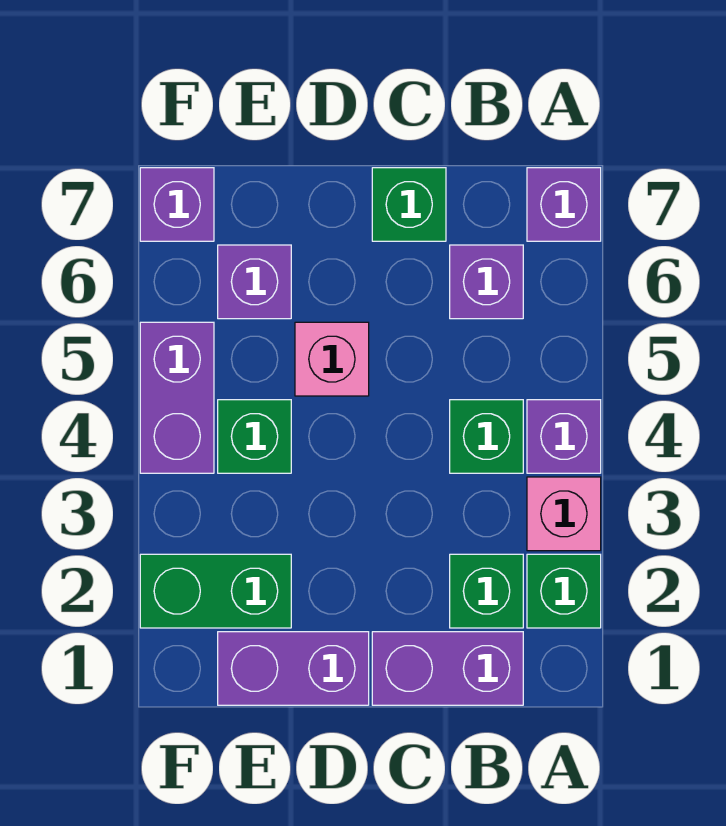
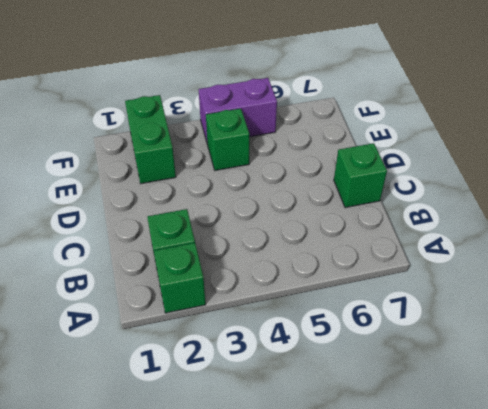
none -> pink brick A3 level 1
none -> purple brick A4 level 1
none -> purple brick A7 level 1

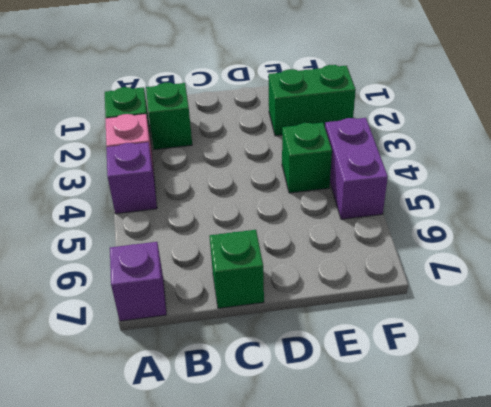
none -> purple brick B1:C1 level 1
none -> green brick B4 level 1
none -> purple brick B6 level 1

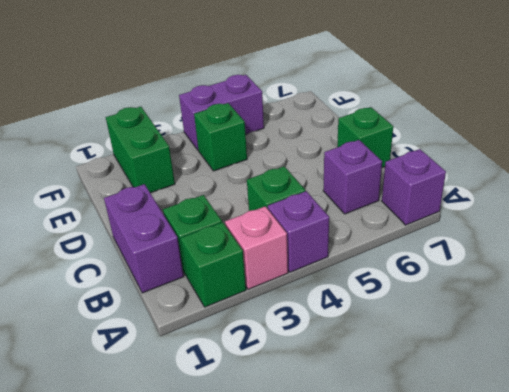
none -> purple brick D1:E1 level 1
none -> pink brick D5 level 1
none -> purple brick E6 level 1

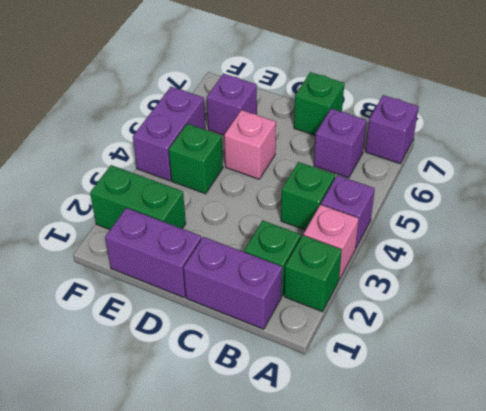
none -> purple brick F7 level 1

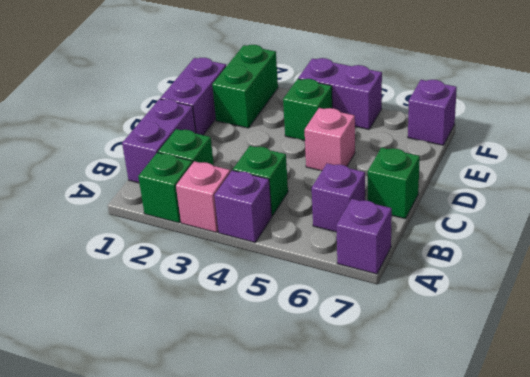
none -> purple brick E6 level 1

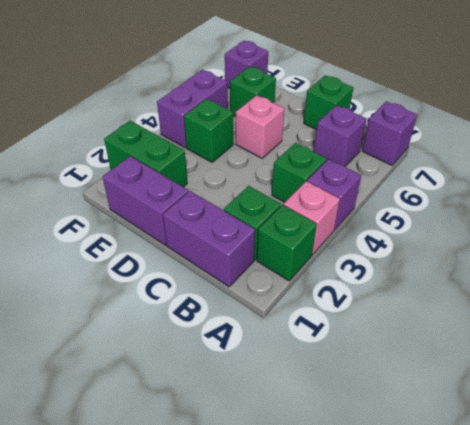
green brick E6 level 1 -> purple brick E6 level 1

